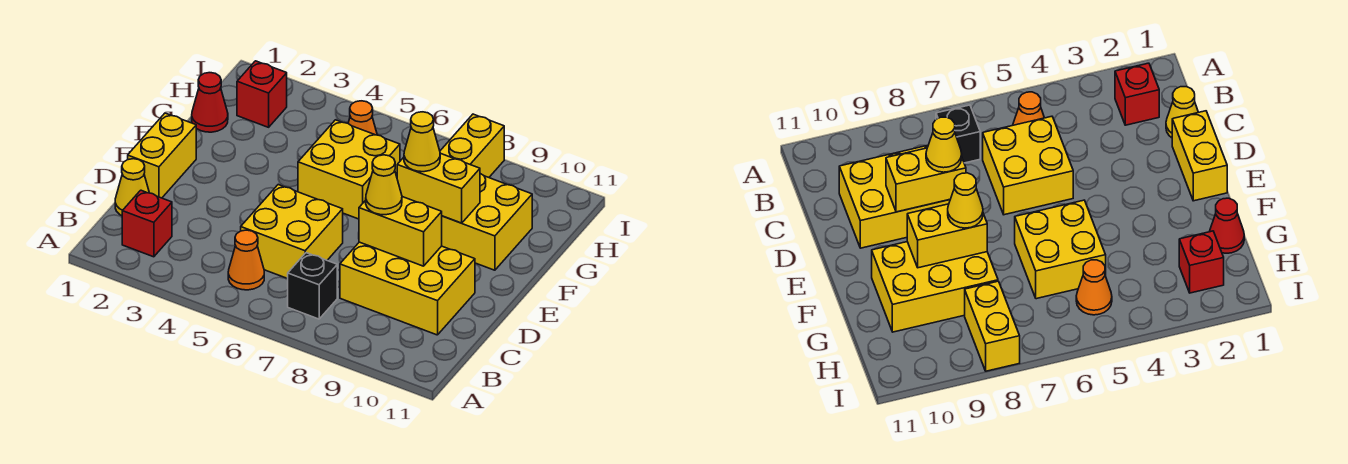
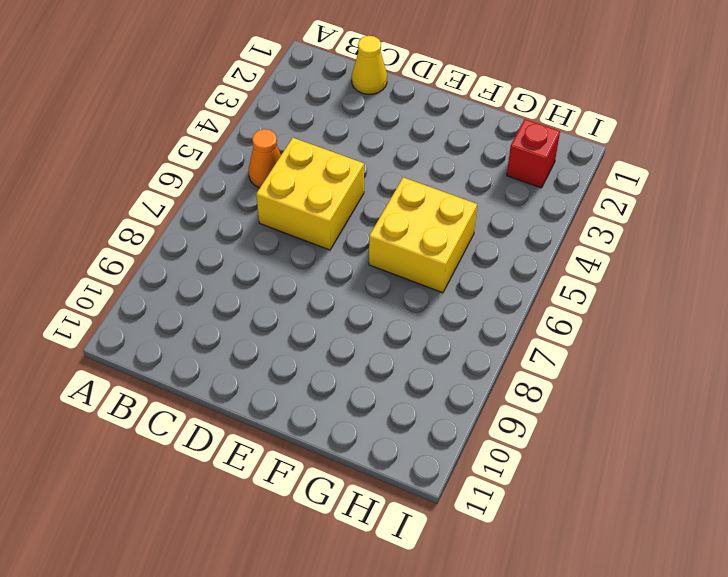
none -> red brick B2 level 1
none -> black brick B7 level 1
none -> yellow brick C8:D10 level 1

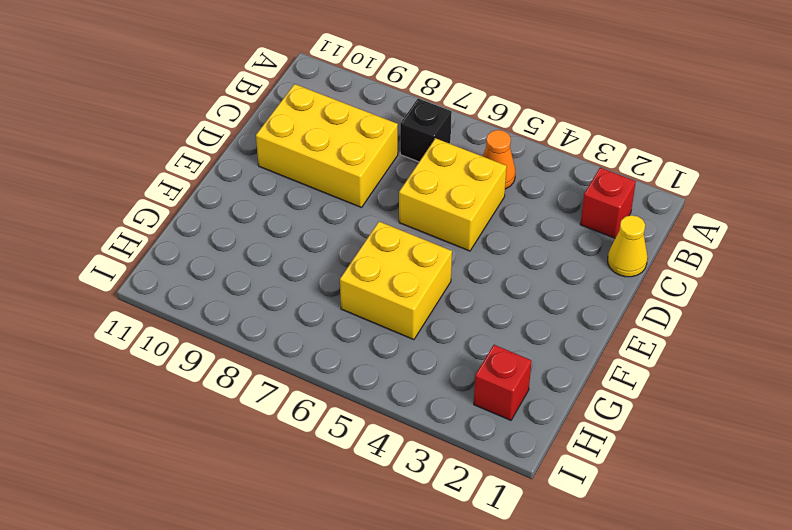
none -> yellow brick D1:E1 level 1
none -> yellow brick F8:G10 level 1
none -> red cone G1 level 1

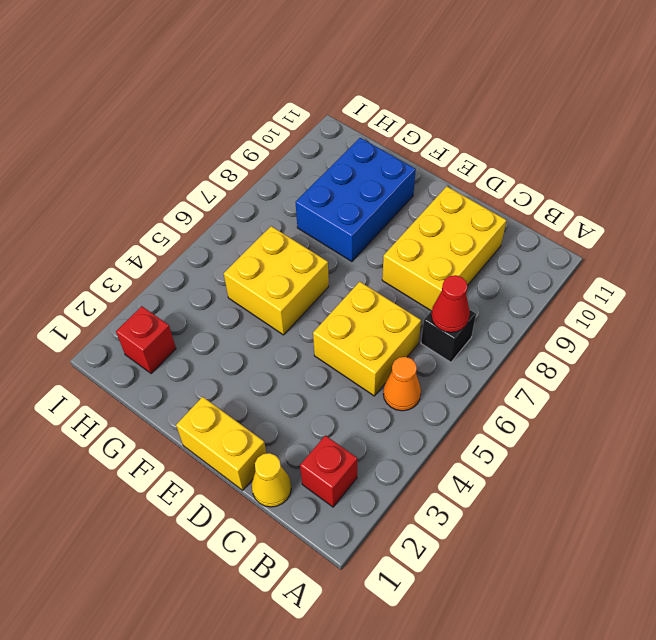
red cone B7 level 2 -> red cone G1 level 1
blue brick F8:G10 level 1 -> yellow brick F8:G10 level 1
none -> orange cone H5 level 1
none -> yellow brick H8:I8 level 1
none -> yellow brick D8:D9 level 2

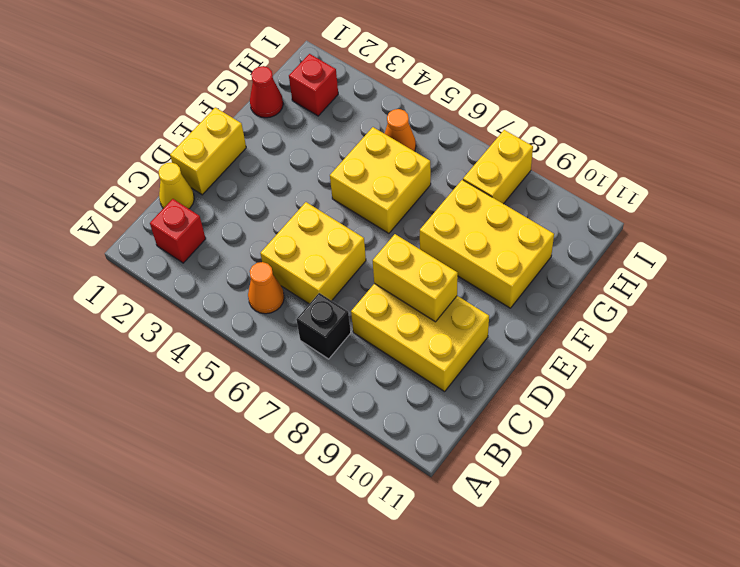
none -> yellow brick F8:F9 level 2
none -> yellow cone D8 level 3
none -> yellow cone F8 level 3

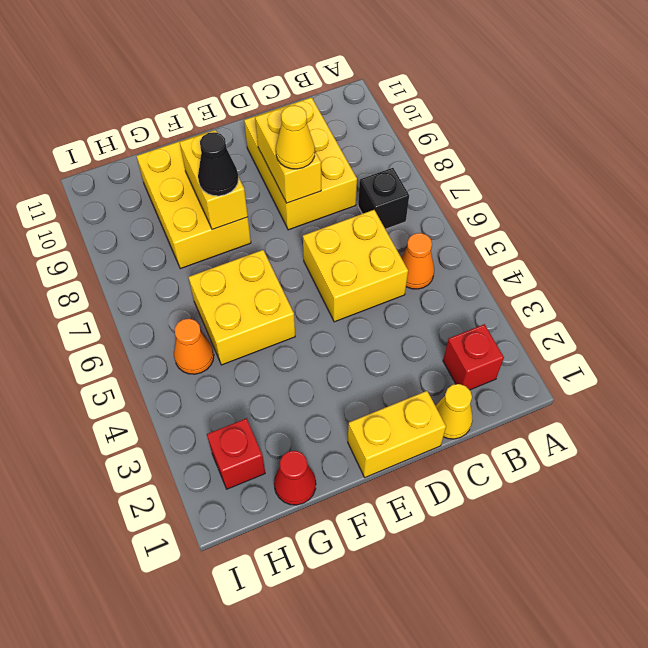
black cone F8 level 3 -> yellow cone F8 level 3
none -> yellow brick H8:I8 level 1

